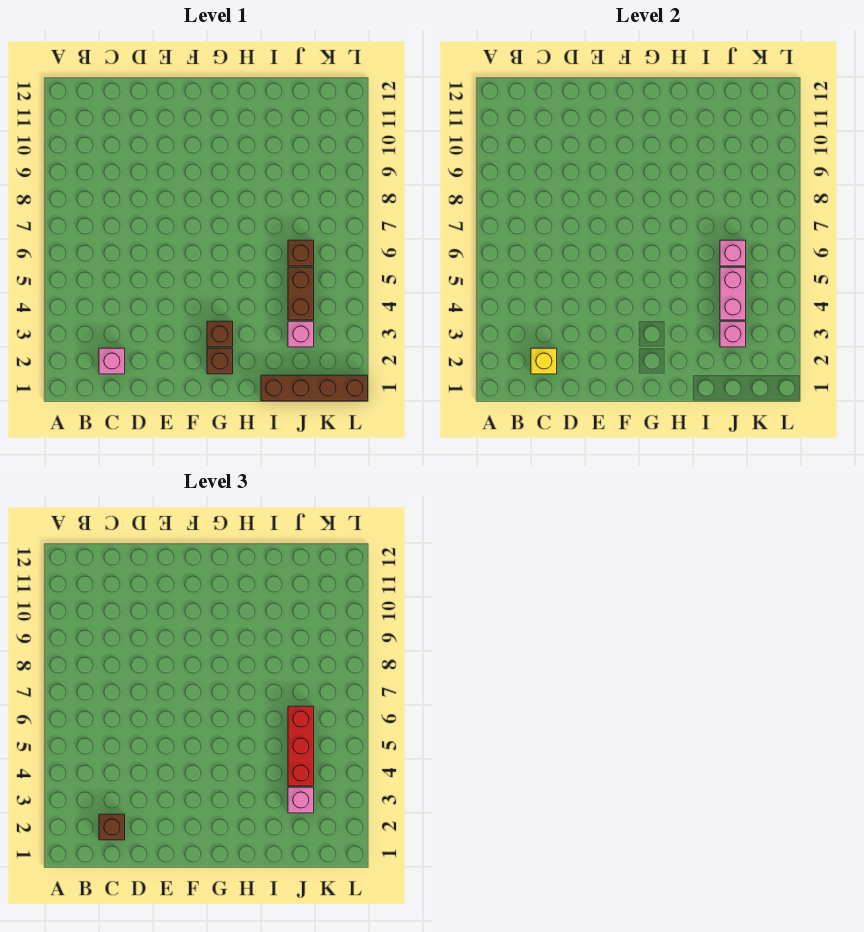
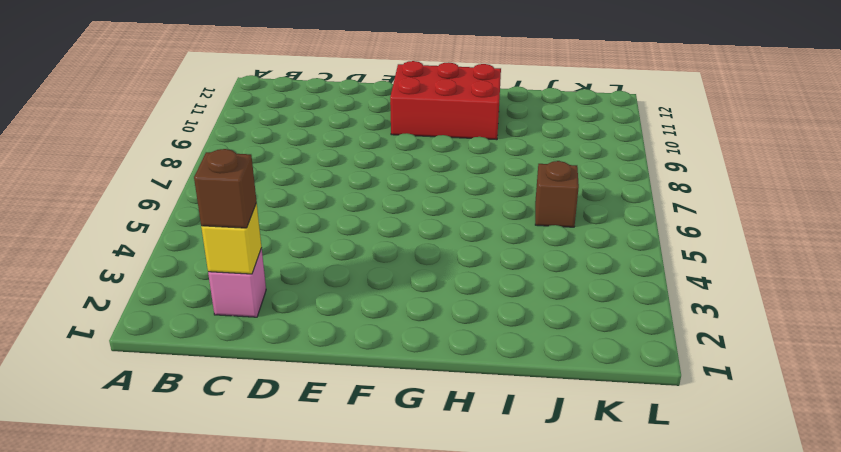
red brick F10:H11 level 1 -> none
none -> brown brick G2 level 1
none -> brown brick G3 level 1
none -> brown brick I1:L1 level 1

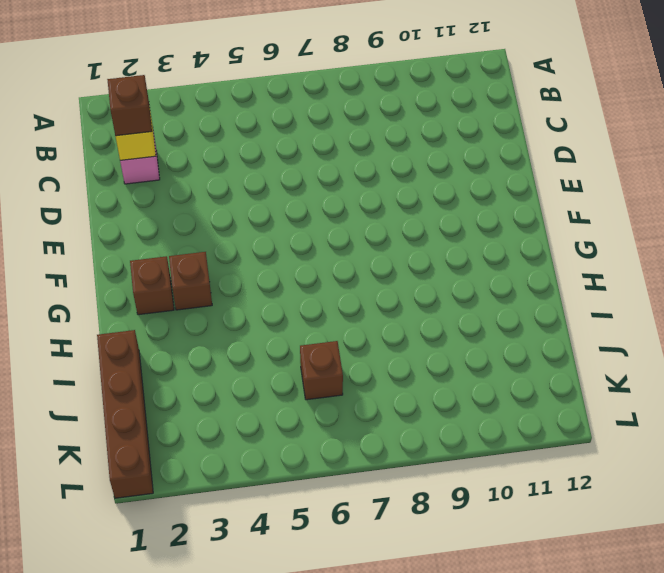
none -> pink brick J3 level 1
none -> brown brick J4:J5 level 1
none -> pink brick J3 level 2

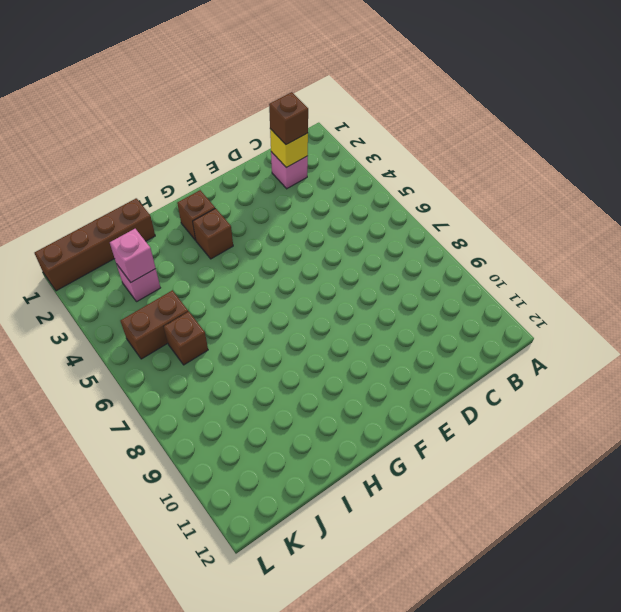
brown brick J5:K5 level 1 -> brown brick J4:J5 level 1
none -> pink brick J4:J5 level 2
none -> pink brick J6 level 2
none -> pink brick J3 level 3

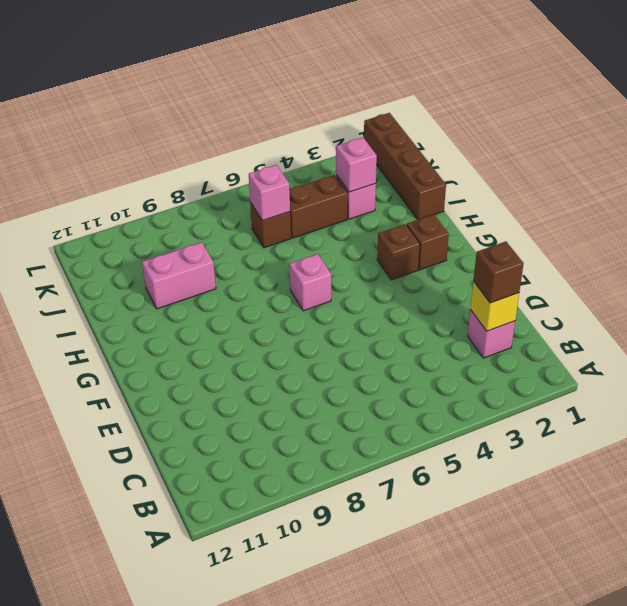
pink brick G6 level 1 -> pink brick J3 level 3
pink brick I9:I10 level 1 -> pink brick J4:J5 level 2
none -> red brick J4:J6 level 3

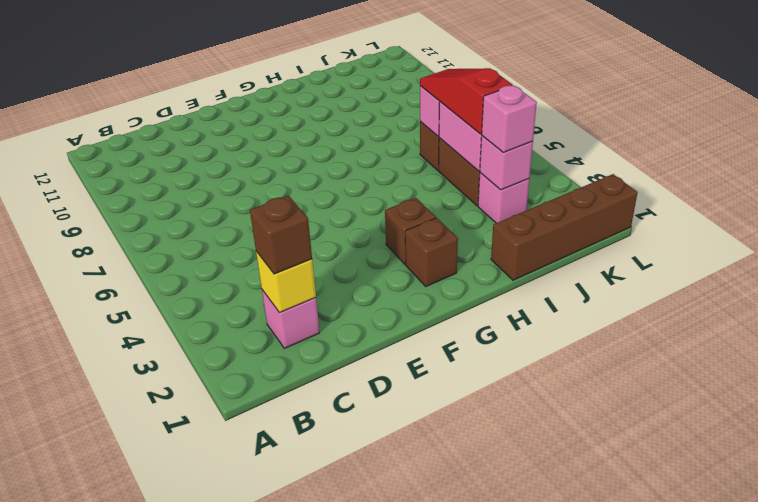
red slope J4:J6 level 3 top 4 -> red brick J4:J6 level 3

